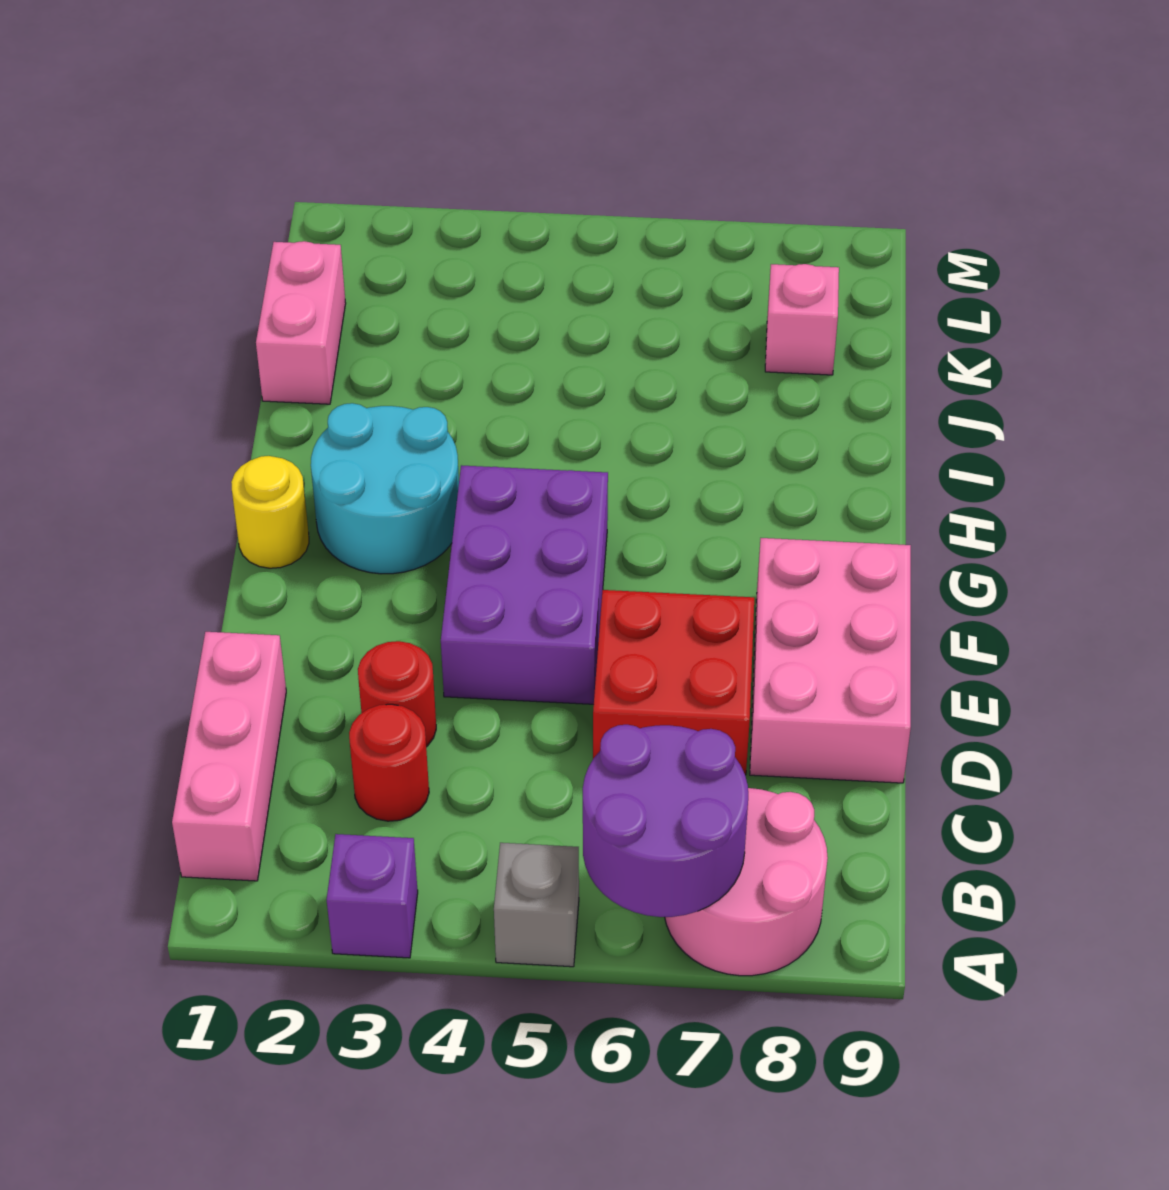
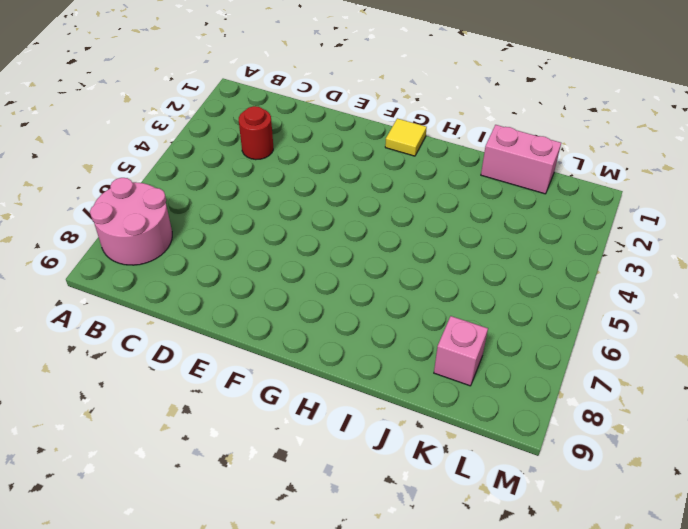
yellow tile G1 level 1 -> yellow round brick G1 level 1
none -> purple brick A3 level 1
none -> grey brick A5 level 1
none -> pink brick B1:D1 level 1

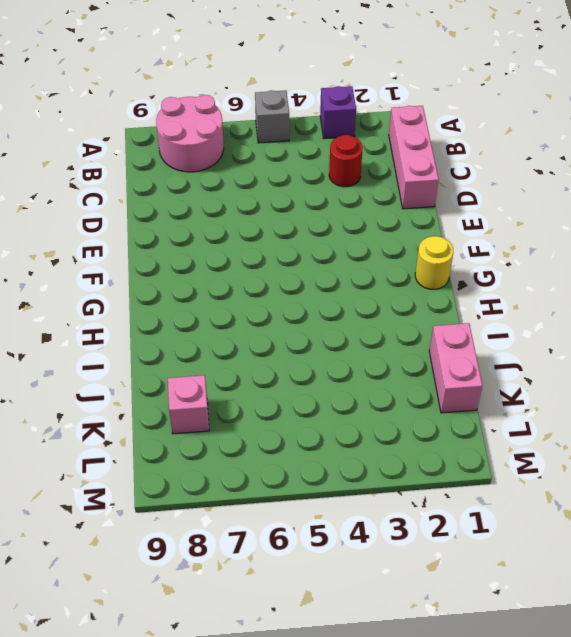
none -> red round brick D3 level 1
none -> red brick D6:E7 level 1
none -> pink brick D8:F9 level 1

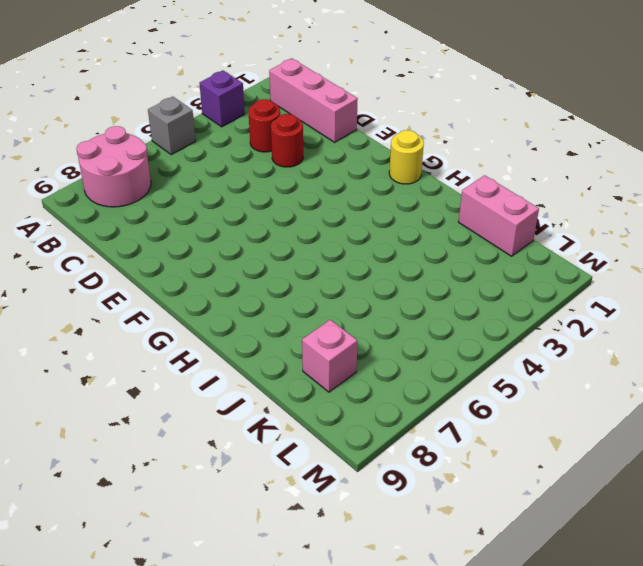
none -> red brick D6:E7 level 1
none -> pink brick D8:F9 level 1
none -> purple brick E4:G5 level 1

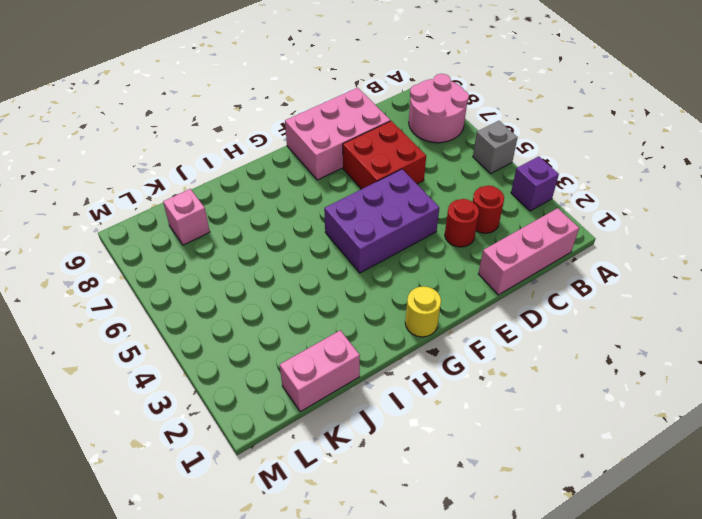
none -> cyan round brick G2:H3 level 1
none -> purple round brick A6:B7 level 2

